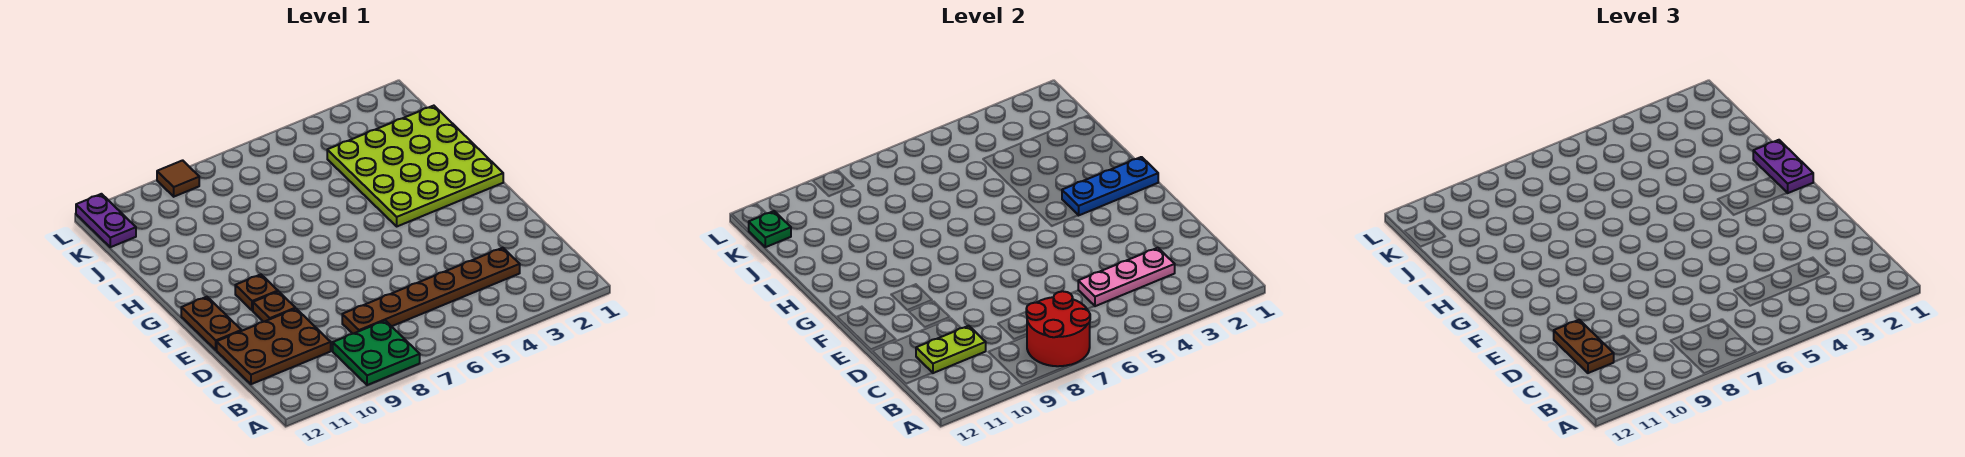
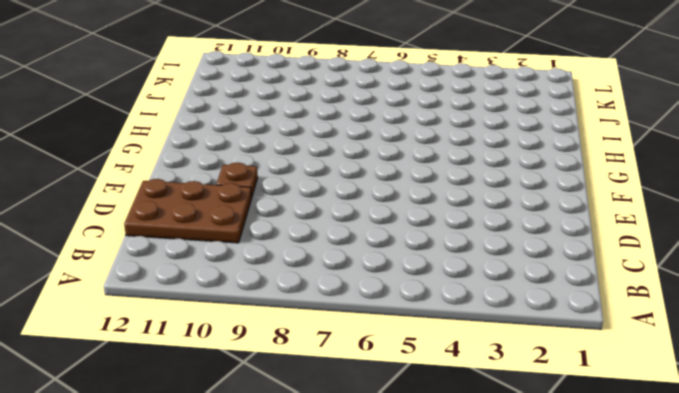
none -> green plate A8:B9 level 1
none -> brown plate C3:C8 level 1
none -> brown plate E12:F12 level 1

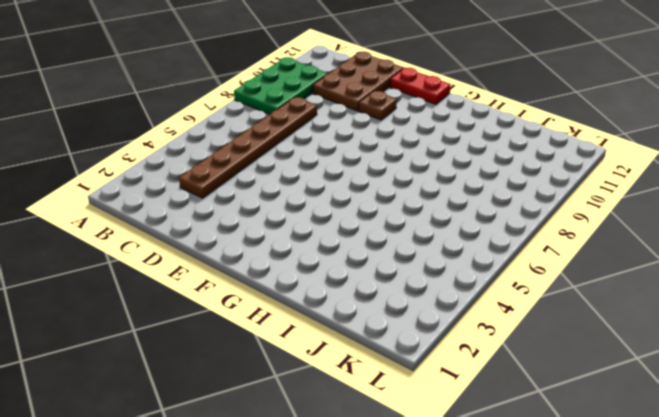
green plate A8:B10 level 1 -> green plate A8:B9 level 1
red plate E12:F12 level 1 -> brown plate E12:F12 level 1
none -> brown plate F10 level 1
none -> lime plate G1:J4 level 1
none -> purple plate K12:L12 level 1

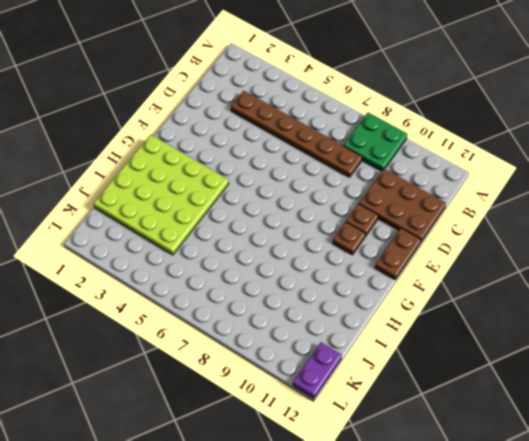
none -> brown tile L9 level 1
none -> red round brick A7:B8 level 2
none -> pink plate C3:C5 level 2

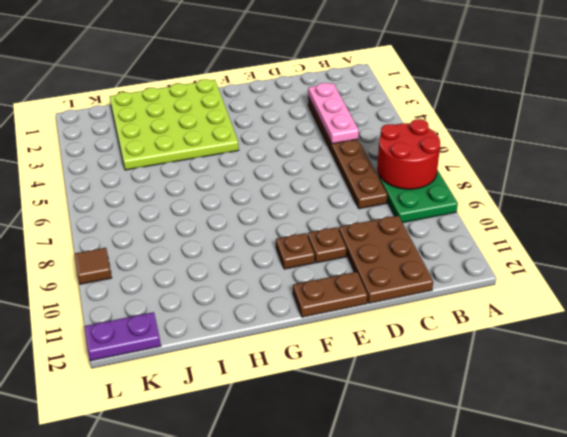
none -> lime plate C10:C11 level 2
none -> blue plate G1:G3 level 2
none -> green plate K12 level 2

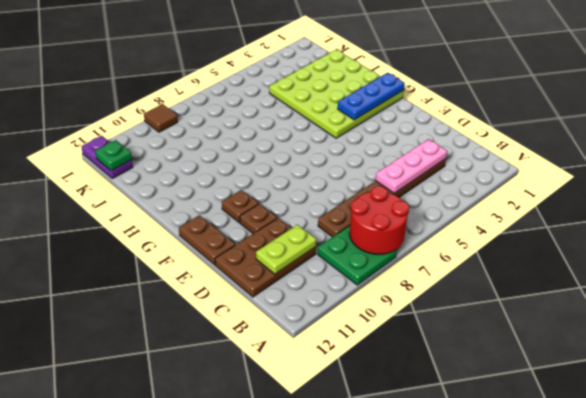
none -> brown plate C11:D11 level 3
none -> purple plate G1:H1 level 3

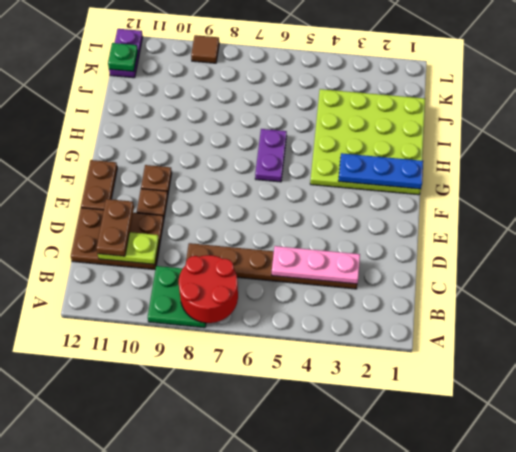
purple plate G6:H6 level 1 -> purple plate G1:H1 level 3

